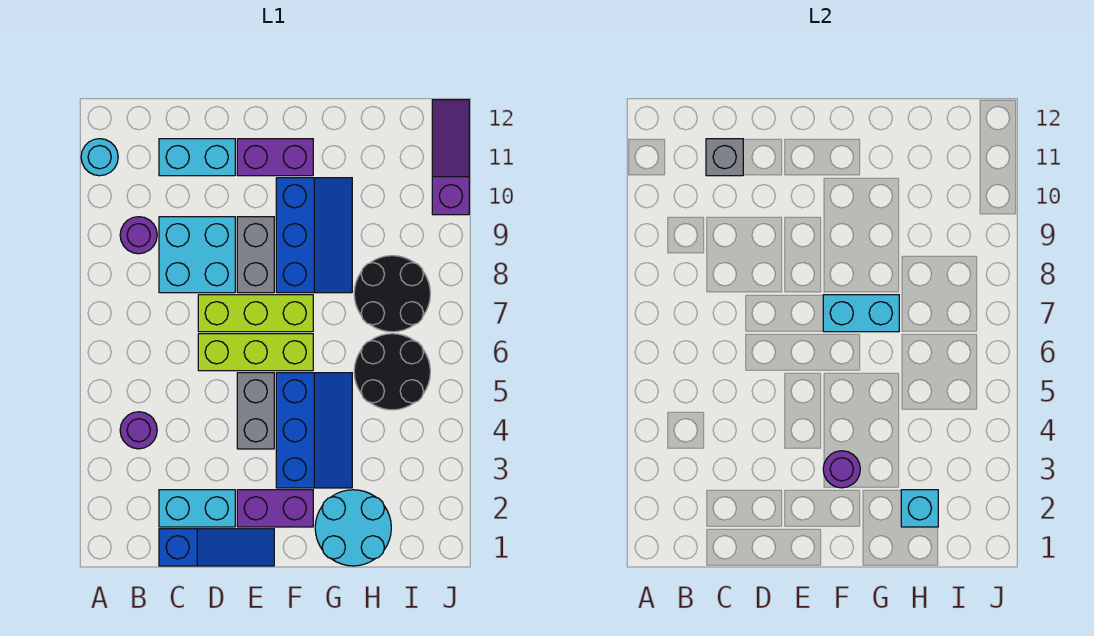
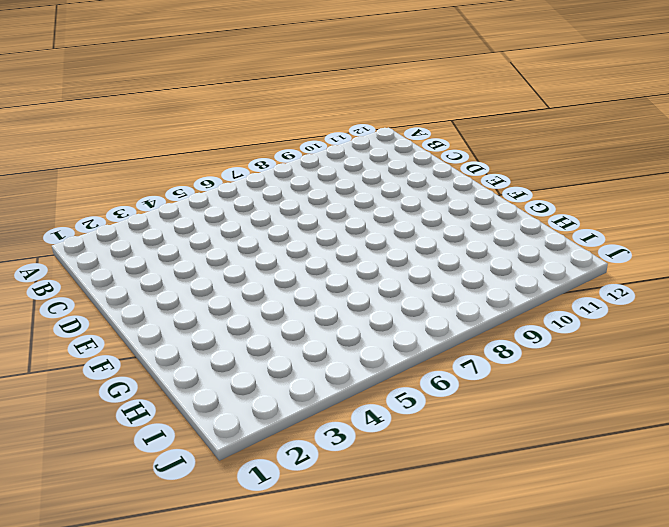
none -> cyan round brick A11 level 1
none -> purple round brick B4 level 1
none -> purple round brick B9 level 1

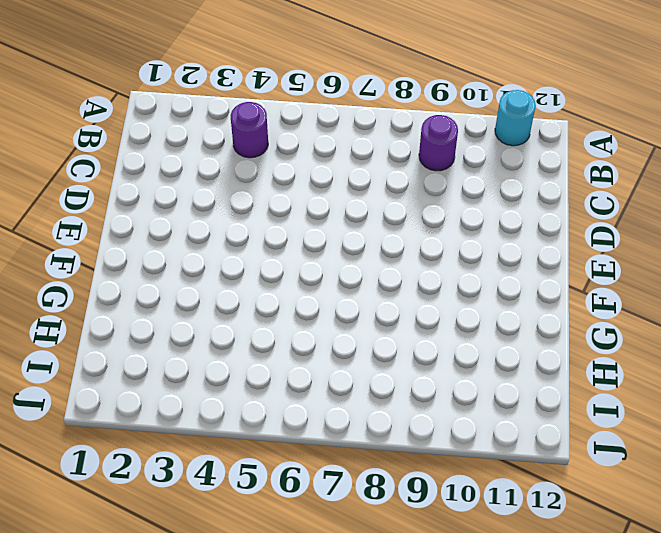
none -> blue slope C1:E1 level 1 top C
none -> cyan brick C2:D2 level 1
none -> cyan brick C8:D9 level 1

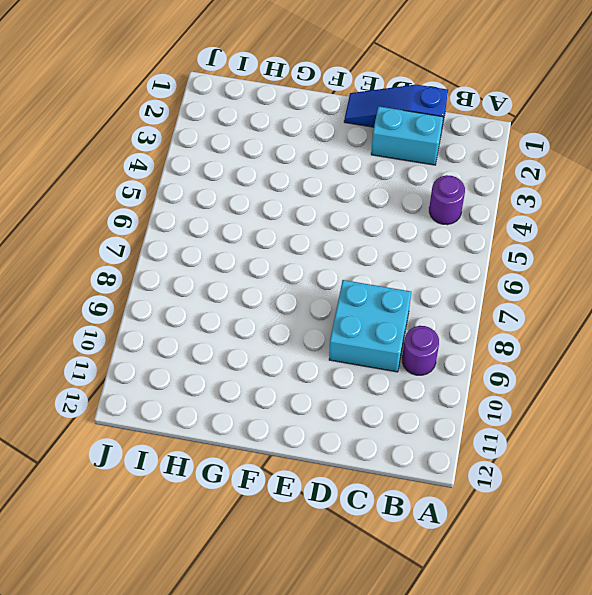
none -> cyan round brick A11 level 1
none -> cyan brick C11:D11 level 1
none -> lime brick D6:F6 level 1

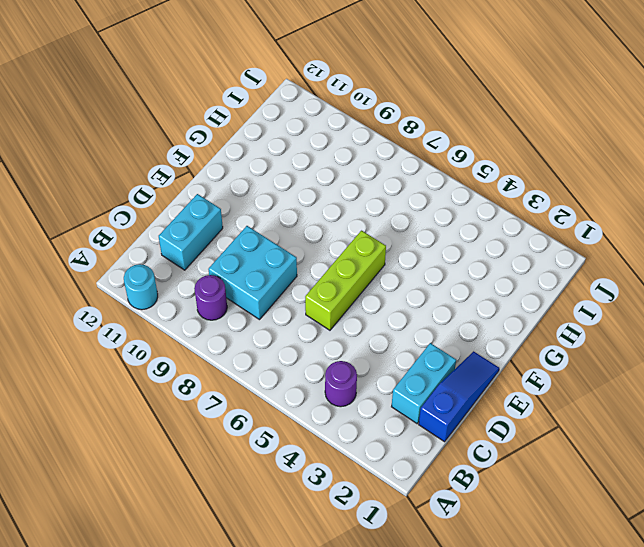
none -> lime brick D7:F7 level 1
none -> purple brick E2:F2 level 1
none -> grey brick E4:E5 level 1

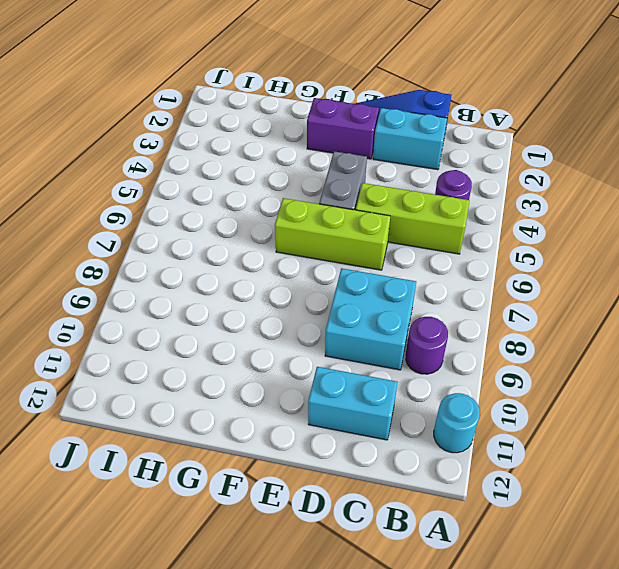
lime brick B5:D5 level 1 -> lime brick D7:F7 level 1
none -> grey brick E8:E9 level 1
none -> purple brick E11:F11 level 1
none -> blue slope F3:G5 level 1 top F

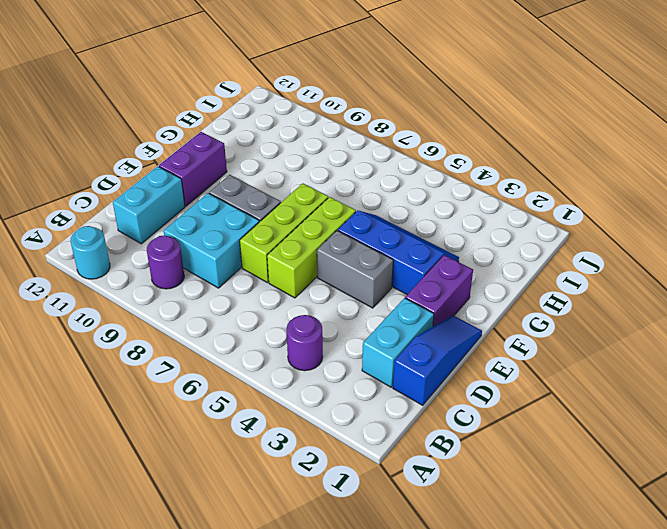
none -> blue slope F8:G10 level 1 top F
none -> cyan round brick G1:H2 level 1
none -> black round brick H5:I6 level 1

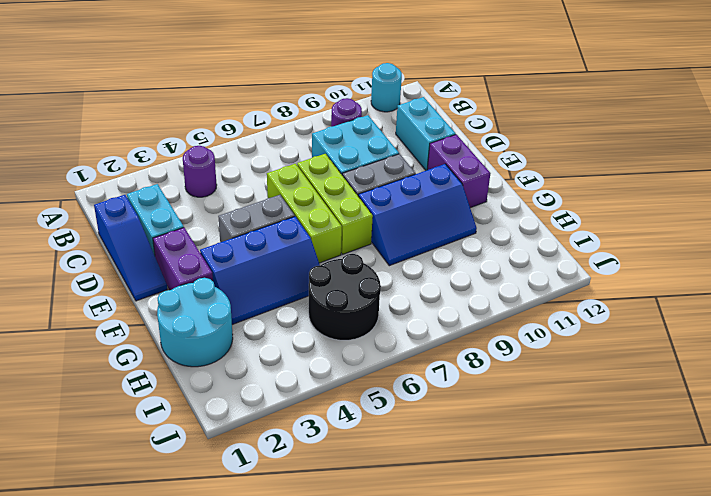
none -> black round brick H7:I8 level 1
none -> purple slope J10:J12 level 1 top 10
none -> grey brick C11 level 2

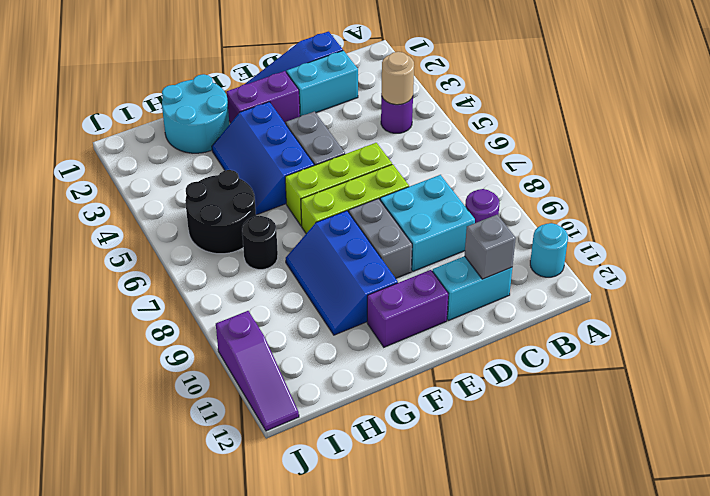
tan round brick B4 level 2 -> none
black round brick H7 level 1 -> black round brick H7:I8 level 1
none -> purple round brick F3 level 2
none -> cyan brick F7:G7 level 2
none -> cyan brick H2 level 2

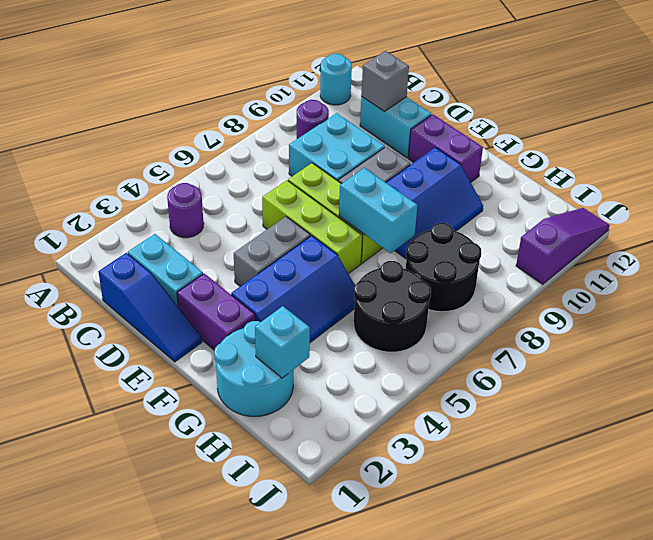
none -> purple round brick F3 level 2

